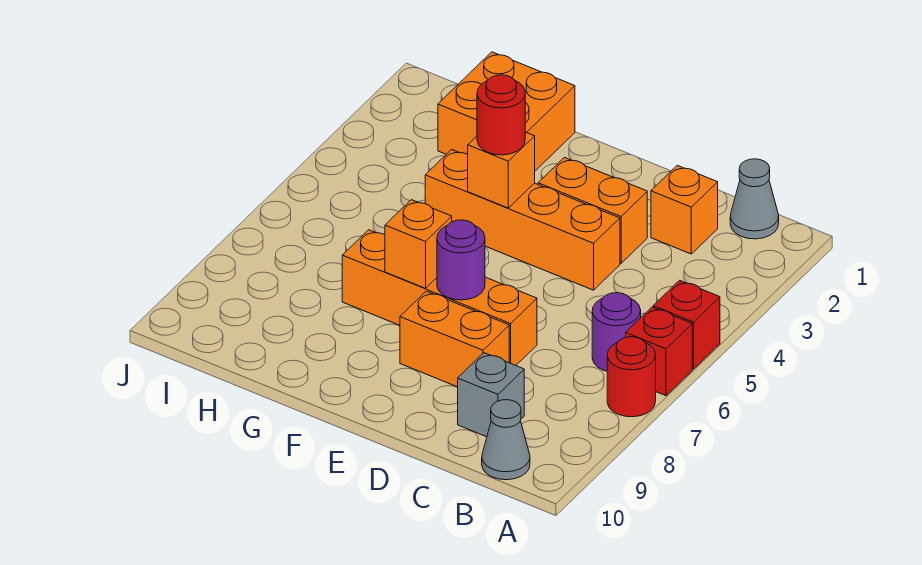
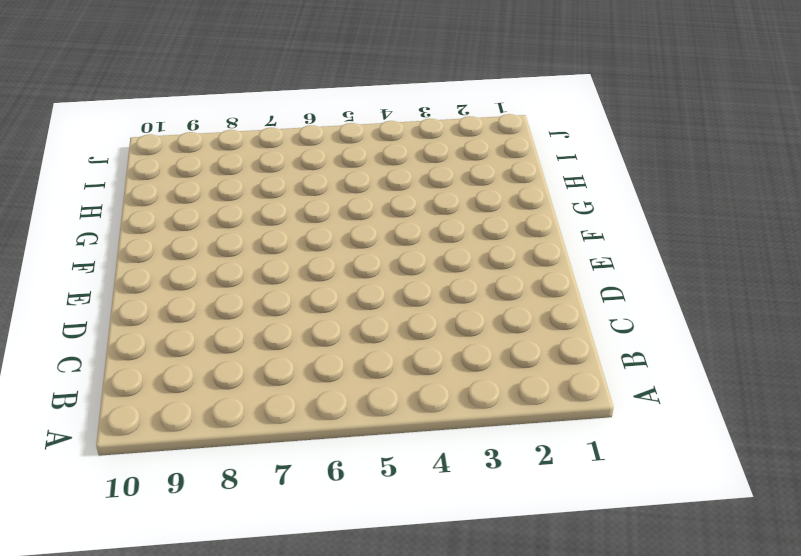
none -> red brick A5 level 1
none -> red brick A6 level 1
none -> red round brick A7 level 1

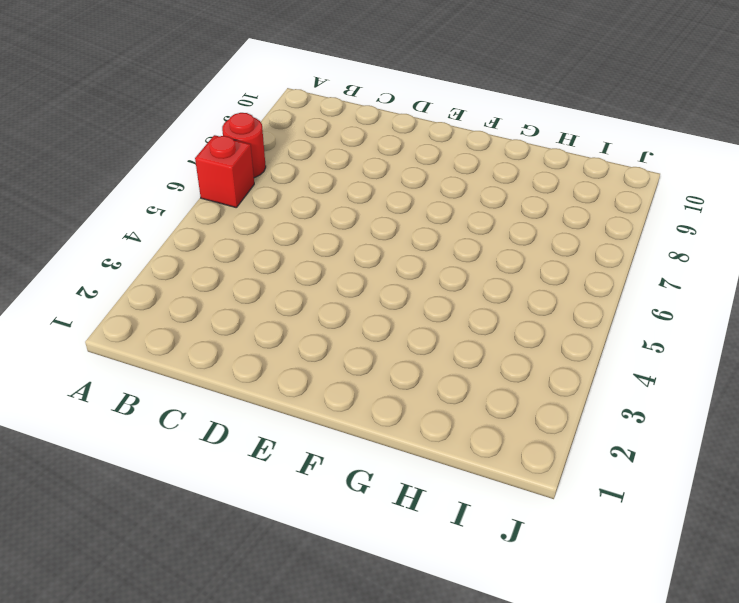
none -> red brick A5 level 1
none -> grey cone B1 level 1
none -> purple round brick B6 level 1

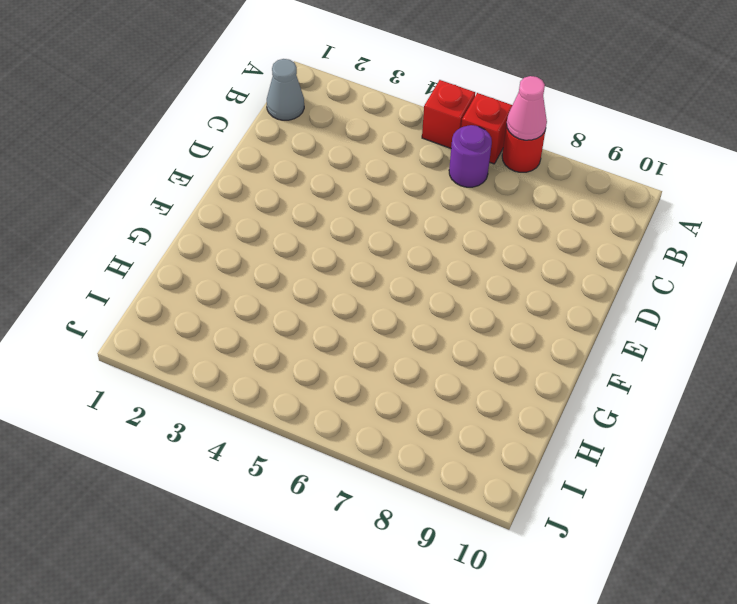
pink cone A7 level 2 -> none
none -> grey cone B10 level 1
none -> orange brick C2 level 1
none -> grey brick C9 level 1

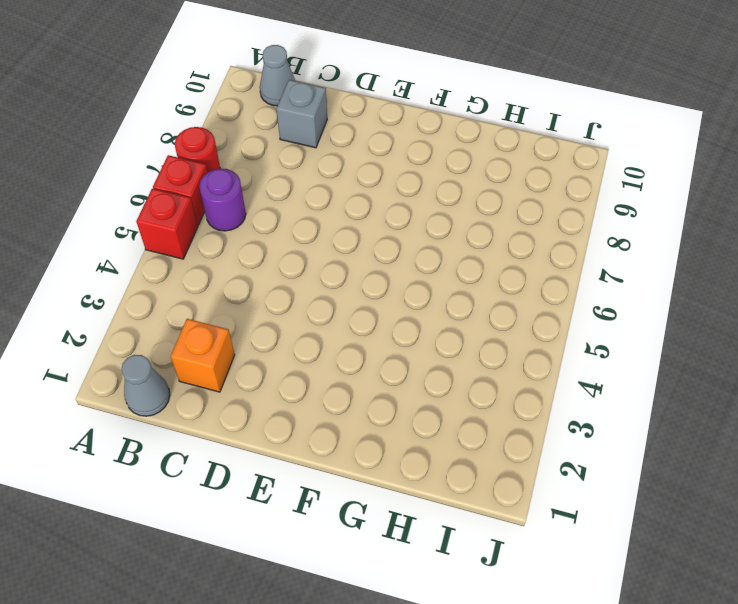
none -> orange brick D3:E3 level 1
none -> orange brick D4:G4 level 1
none -> orange brick D7:G7 level 1

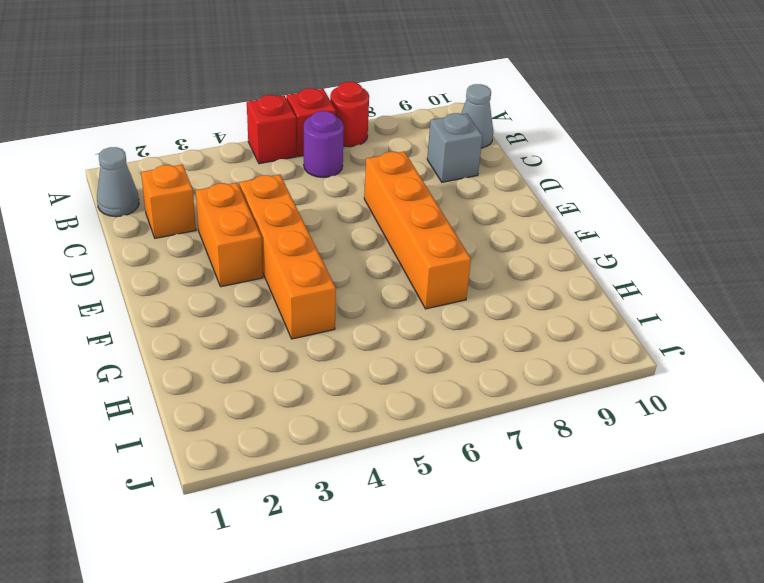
none -> orange brick D8:E8 level 1
none -> orange brick G1:H2 level 1
none -> purple round brick E7 level 2

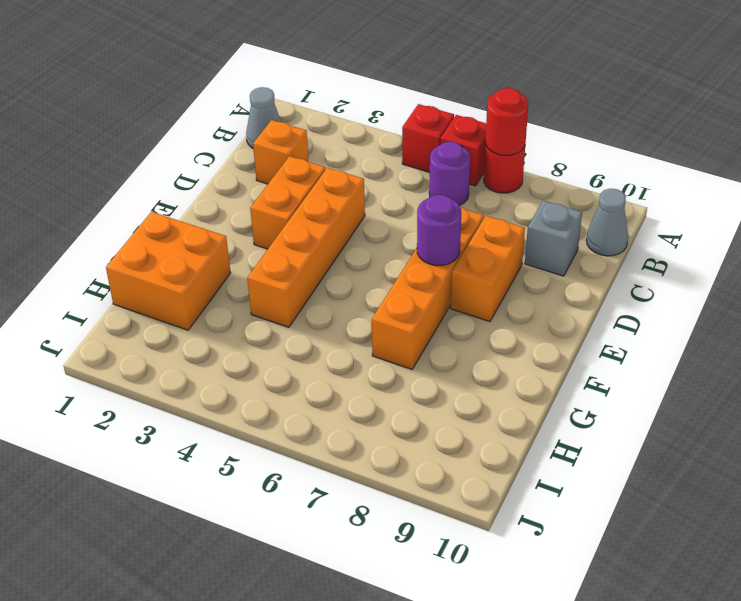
red round brick A7 level 2 -> red round brick F4 level 3
none -> orange brick F4 level 2
none -> orange brick F7 level 2

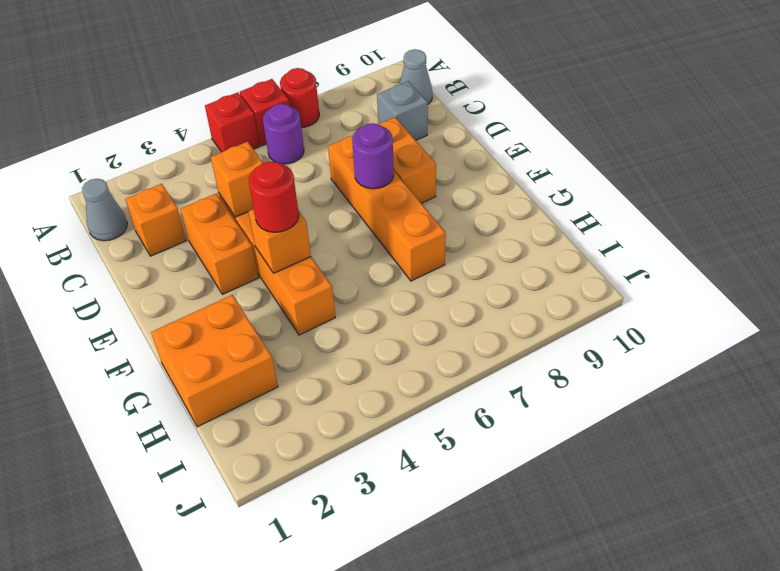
orange brick D4 level 2 -> orange brick F7 level 2

